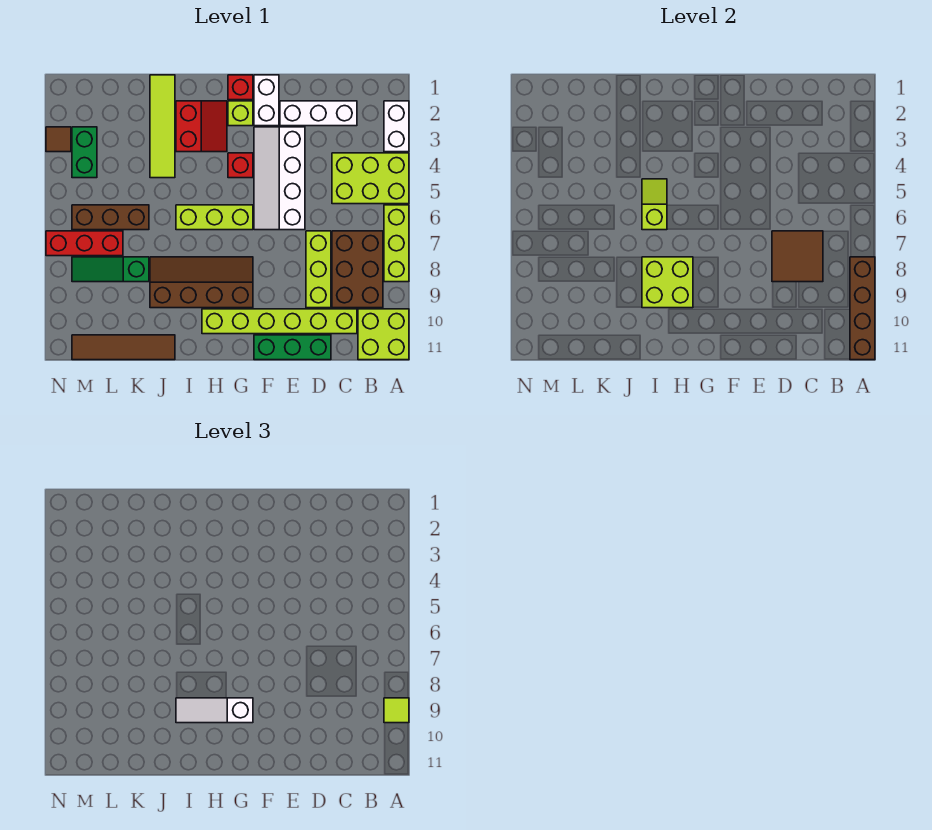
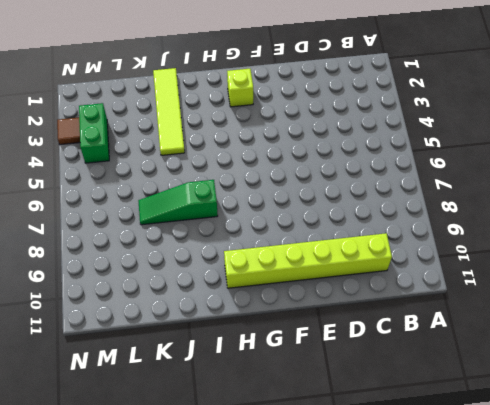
green slope I7:K7 level 1 top I -> green slope K8:M8 level 1 top K
none -> white brick A2:A3 level 1
none -> lime brick A4:C5 level 1
none -> lime brick A6:A8 level 1
none -> lime brick A10:B11 level 1

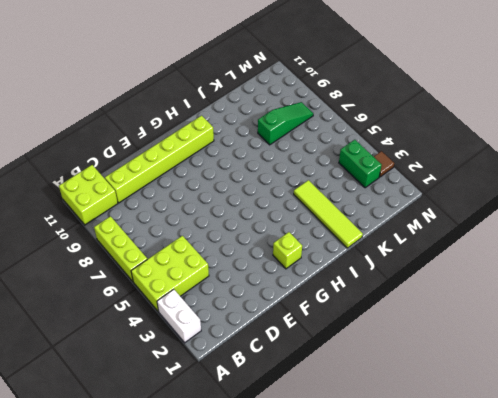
none -> brown brick B7:C9 level 1
none -> white brick C2:E2 level 1
none -> lime brick D7:D9 level 1
none -> green brick D11:F11 level 1

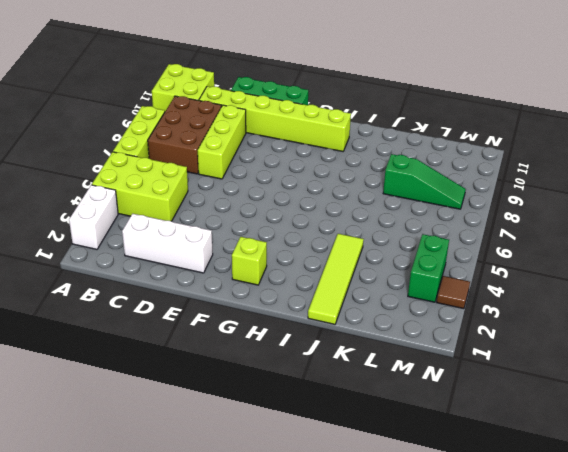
none -> white slope E3:F6 level 1 top E
none -> white brick F1:F2 level 1
none -> red brick G1 level 1
none -> red brick G4 level 1

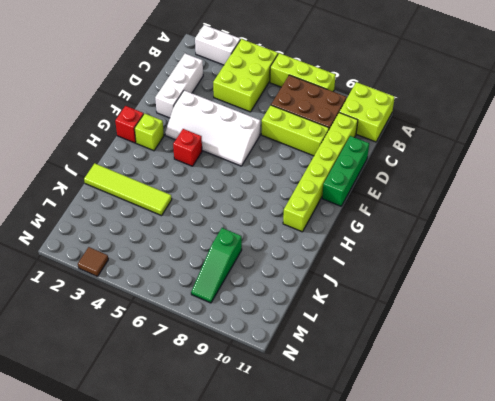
none -> white brick F1:F2 level 1
none -> lime brick G6:I6 level 1
none -> brown slope G8:J9 level 1 top 9
none -> red slope H2:I3 level 1 top I

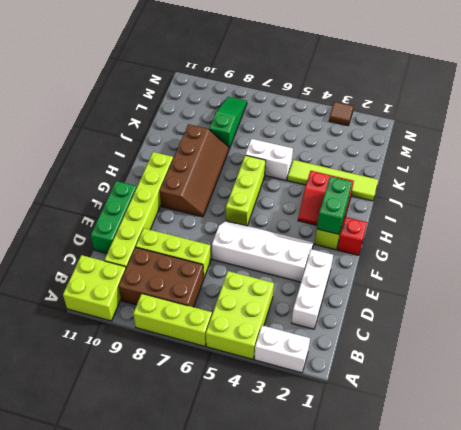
green brick G2:H2 level 2 -> green brick M3:M4 level 1
white brick J5:J6 level 1 -> white brick F1:F2 level 1
none -> red brick G4 level 1
none -> brown tile J11:M11 level 1
none -> brown brick K6:M6 level 1
none -> red brick L7:N7 level 1

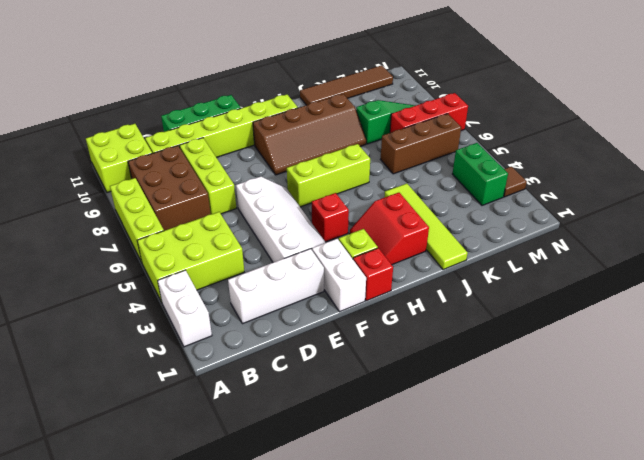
none -> brown brick A8:A11 level 2
none -> brown tile C7:D8 level 2
none -> lime brick H8:I9 level 2
none -> lime slope I5:I6 level 2 top 6

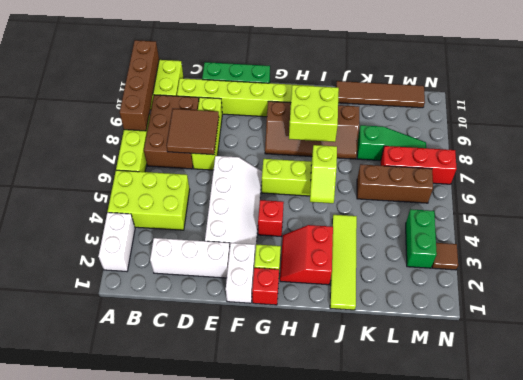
none -> lime tile A9 level 3
none -> white slope G9:I9 level 3 top G

